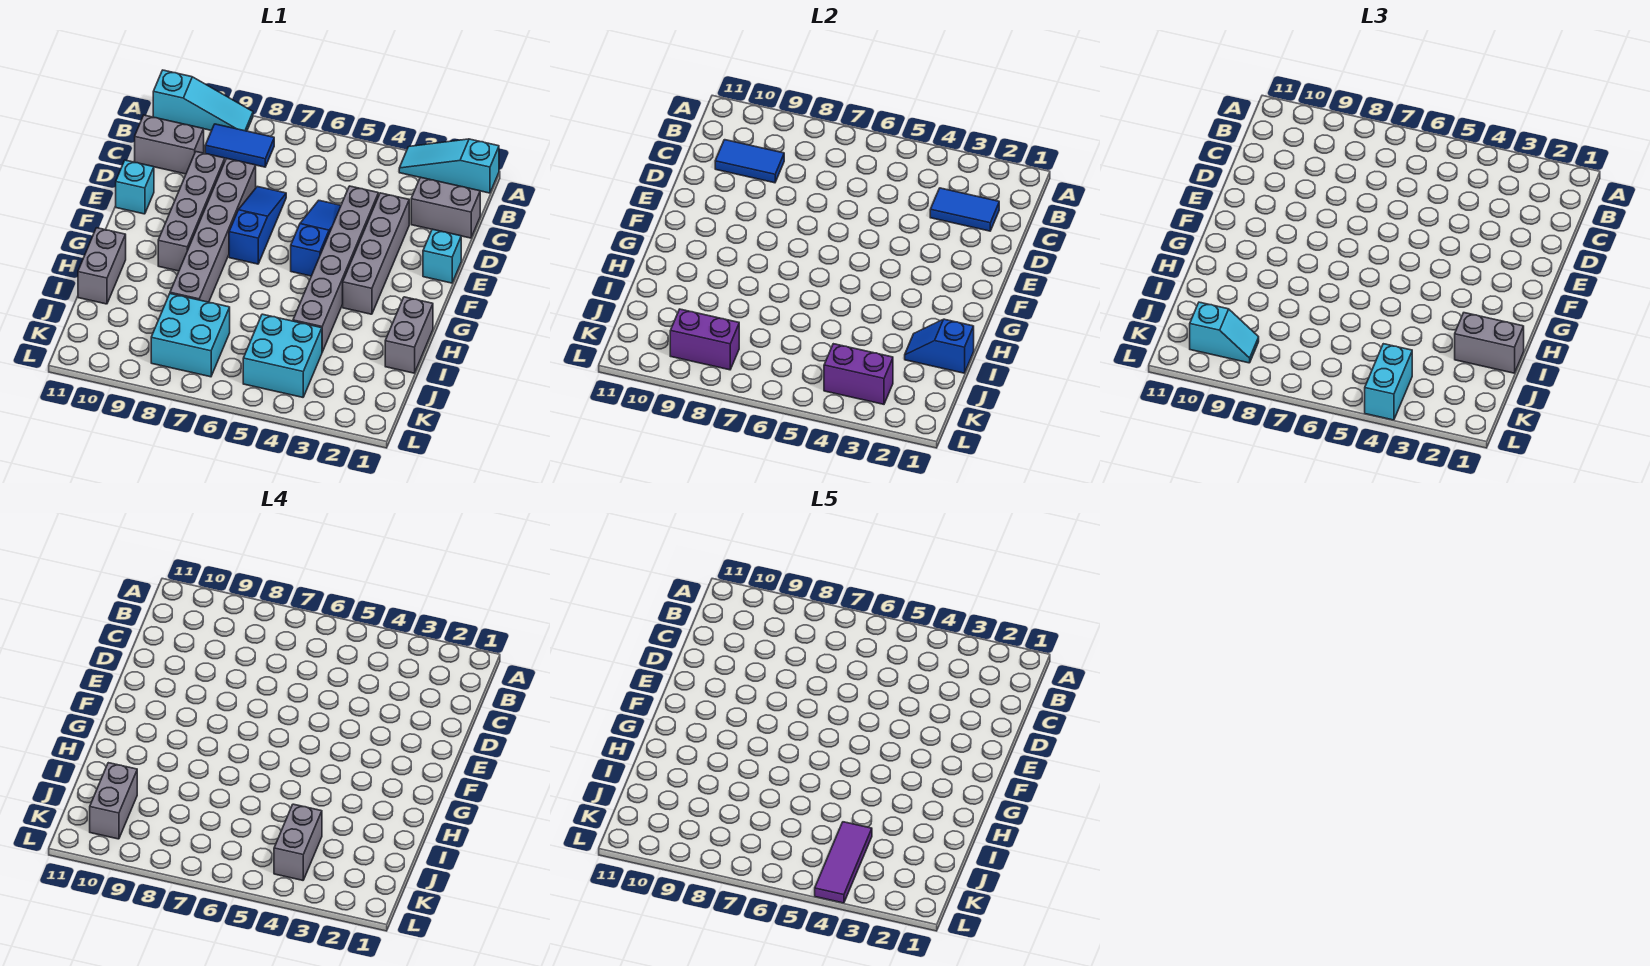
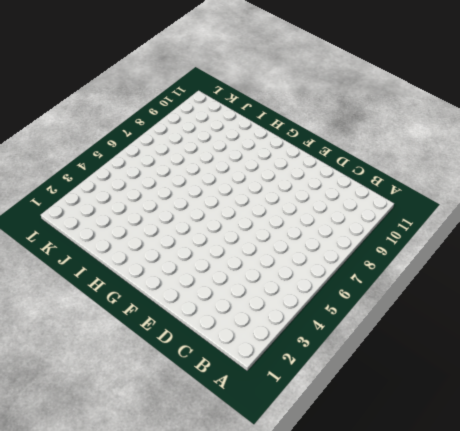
none -> cyan slope A1:A3 level 1 top 1
none -> cyan slope A9:A11 level 1 top 11
none -> blue tile B8:B9 level 1

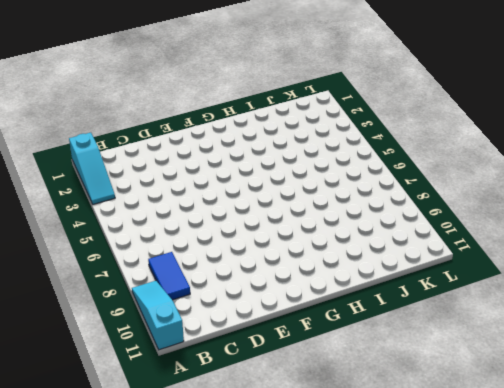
none -> grey brick C1:C2 level 1
none -> grey brick C10:C11 level 1
none -> grey brick D3:G3 level 1

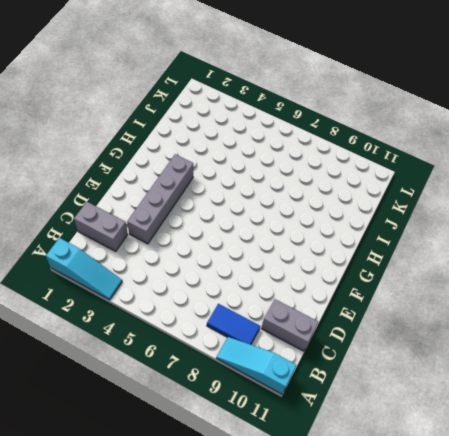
none -> grey brick D4:I4 level 1
none -> blue slope D5:F5 level 1 top F
none -> blue slope D7:F7 level 1 top F

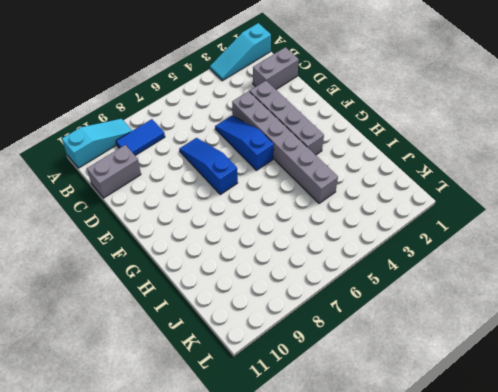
none -> grey brick D8:I8 level 1
none -> grey brick D9:G9 level 1
none -> cyan brick E1 level 1

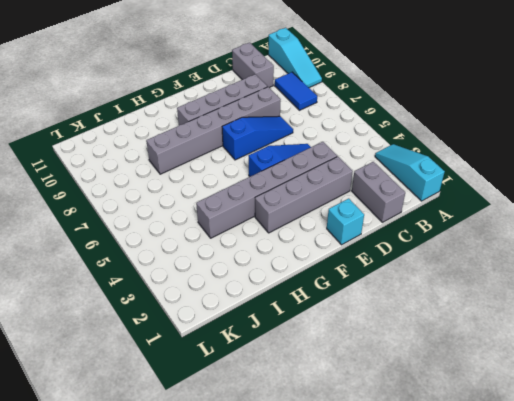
none -> cyan brick E11 level 1
none -> grey brick H1:I1 level 1
none -> grey brick H11:I11 level 1

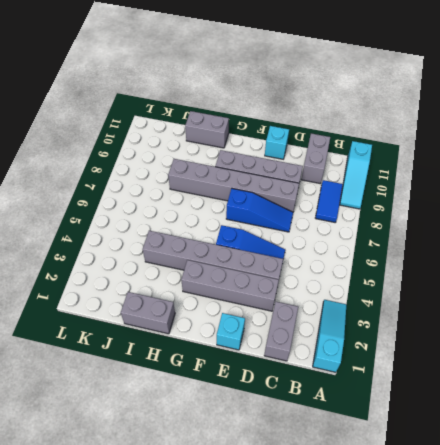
none -> cyan brick J4:K5 level 1
none -> cyan brick J7:K8 level 1
none -> blue tile C2:C3 level 2

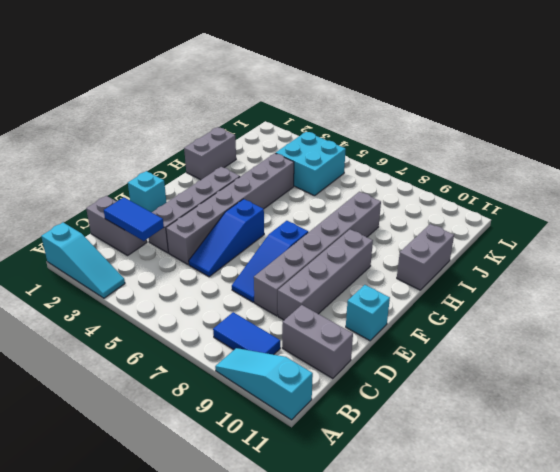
none -> cyan brick J7:K8 level 1
none -> blue tile C9:C10 level 2
none -> blue slope I1:I2 level 2 top 1

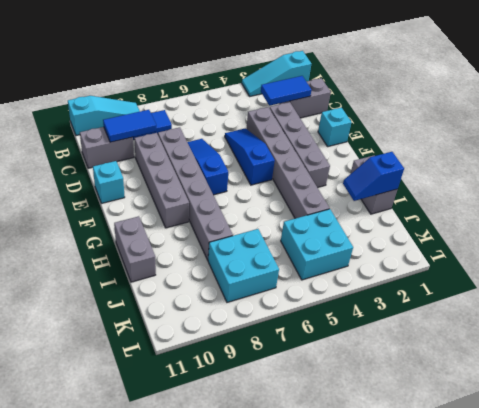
none -> purple brick K3:K4 level 2
none -> purple brick K8:K9 level 2
none -> grey brick I1:I2 level 3

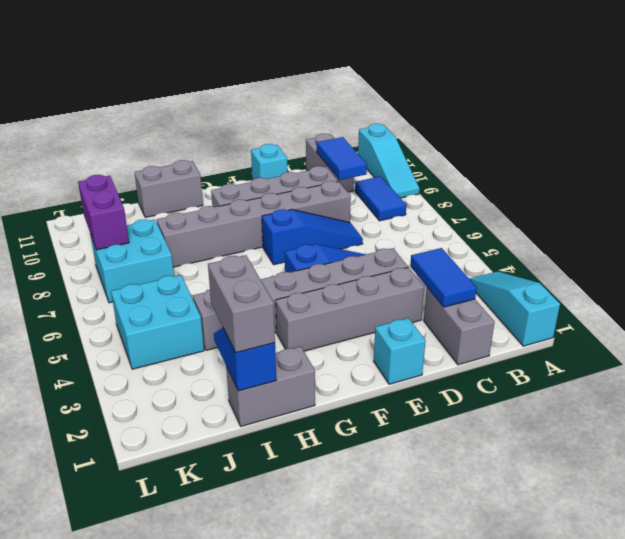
none -> purple brick K3:K4 level 2
none -> cyan brick K4:L4 level 3
none -> cyan slope K9:K10 level 3 top 10

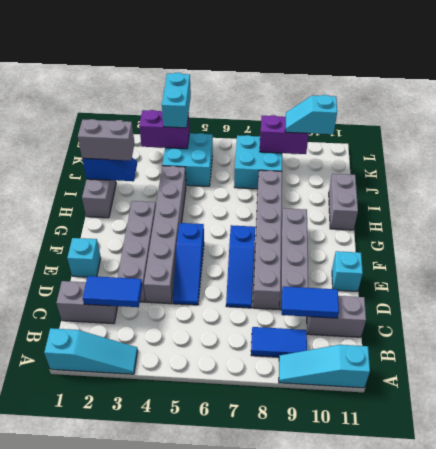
none -> grey brick J4:K4 level 4
none -> grey brick J10:K10 level 4
none -> purple tile J4:L4 level 5

